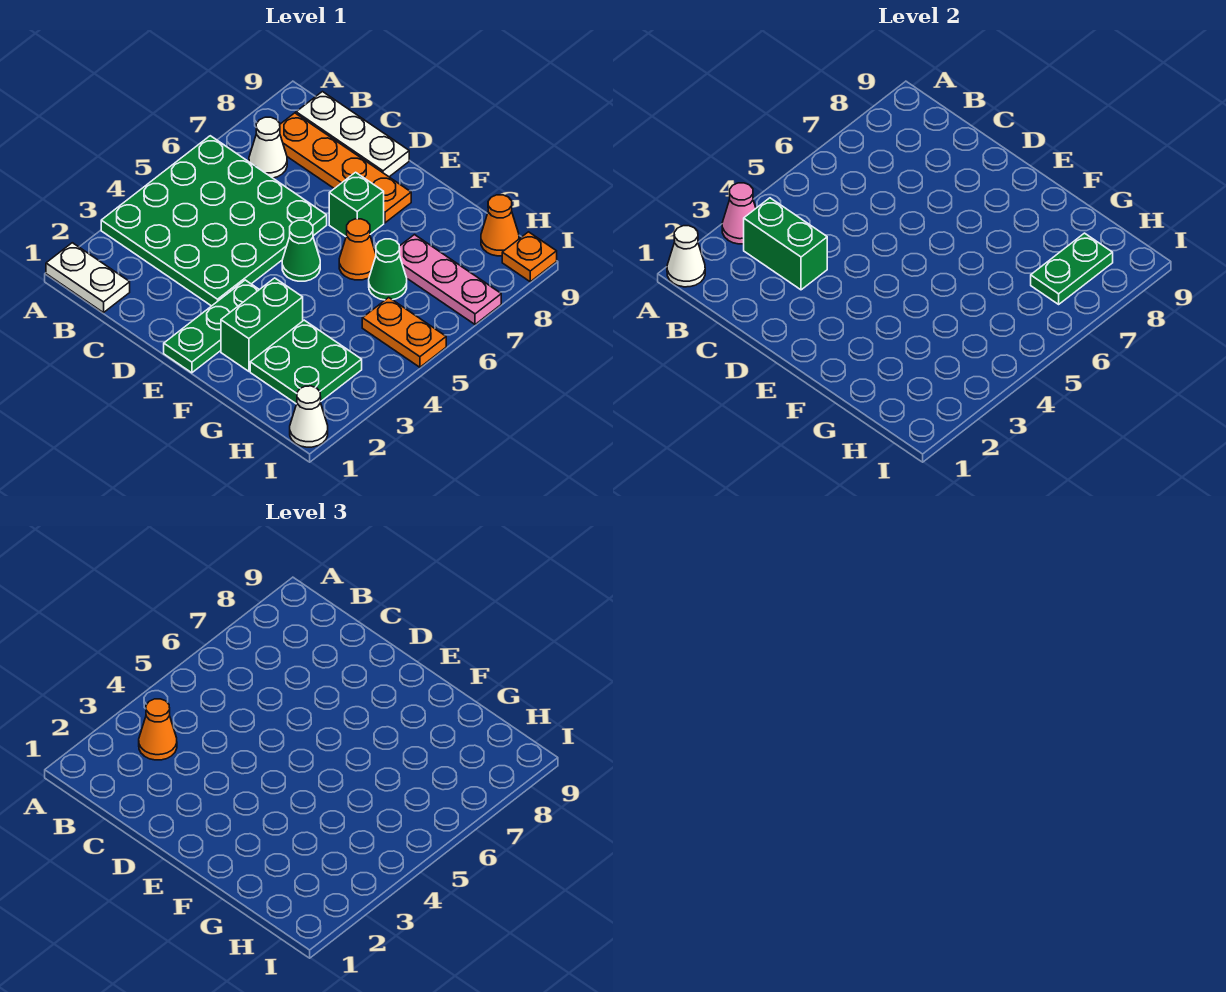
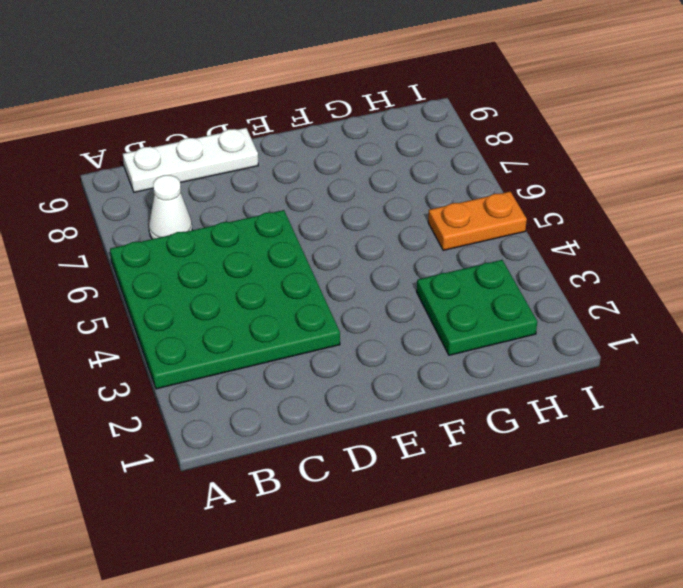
none -> white plate A1:B1 level 1
none -> orange plate B8:E8 level 1
none -> green plate E1:E3 level 1

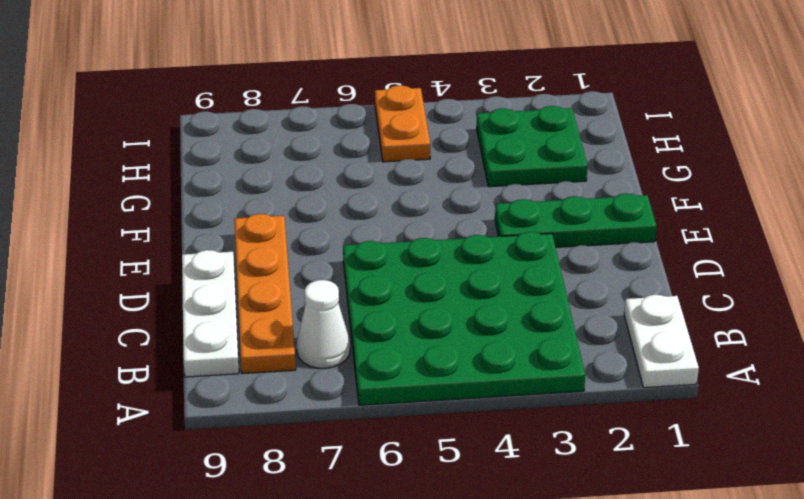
none -> green cone E5 level 1
none -> green brick E7 level 1
none -> green brick F2:F3 level 1

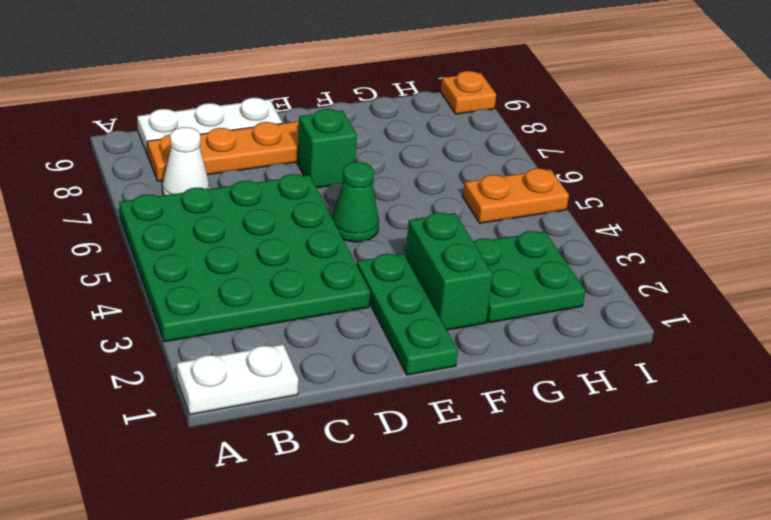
none -> orange cone F6 level 1
none -> green cone G6 level 1
none -> pink plate G7:I7 level 1

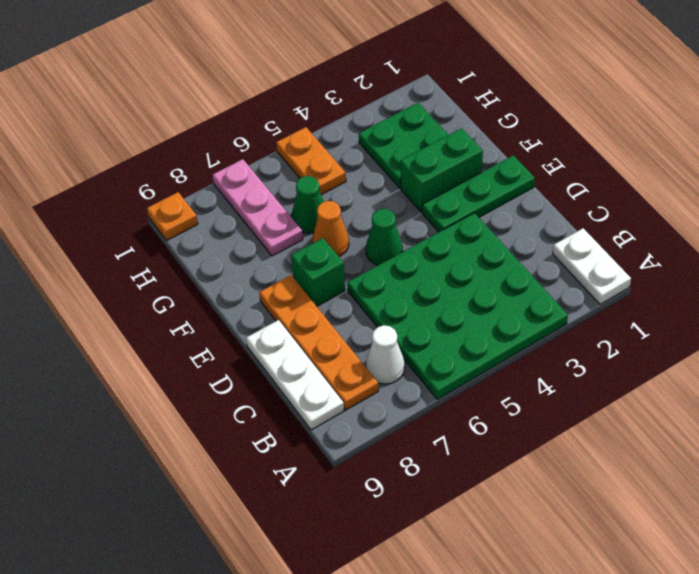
none -> orange cone H9 level 1
none -> white cone I1 level 1
none -> white cone A1 level 2

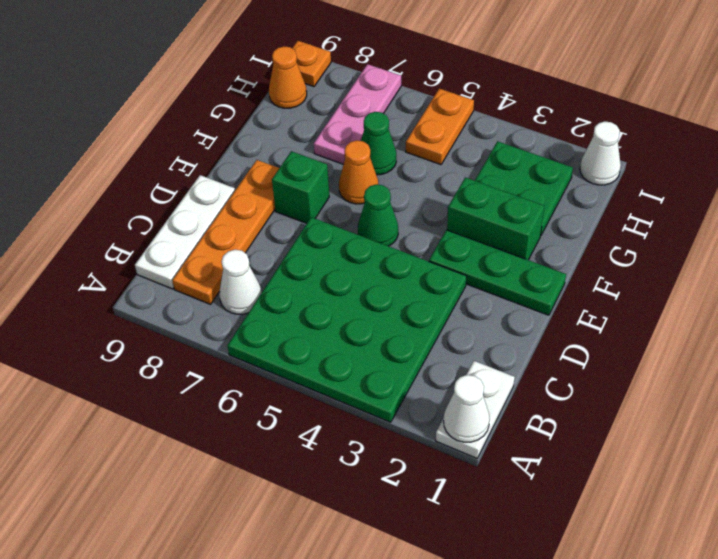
none -> pink cone A3 level 2
none -> green brick B3:C3 level 2
none -> green plate H7:H8 level 2

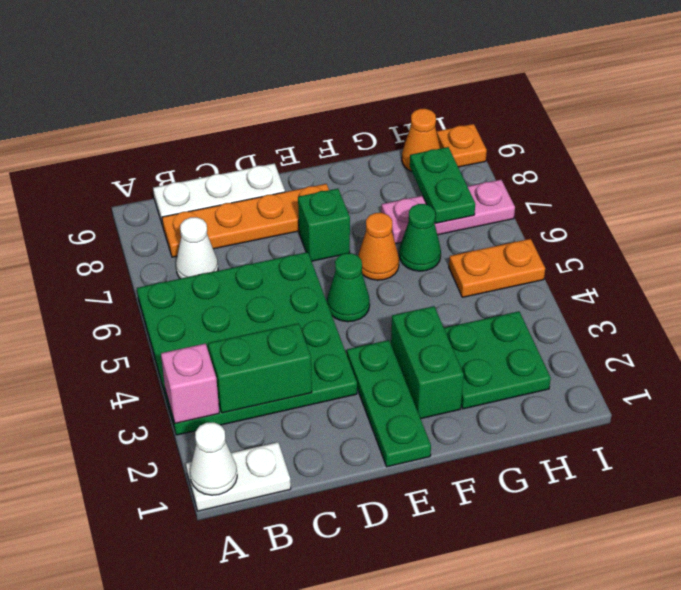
pink brick A3 level 2 -> pink cone A3 level 2
none -> white cone I1 level 1
none -> orange cone B3 level 3

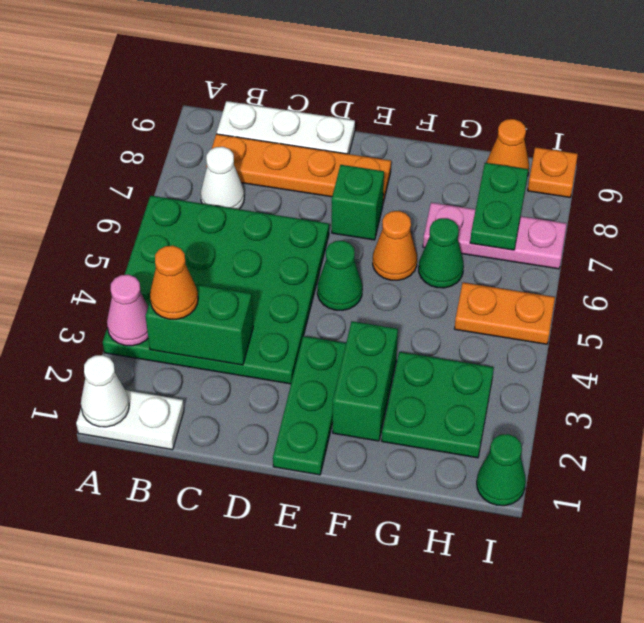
green cone I1 level 1 -> white cone I1 level 1

